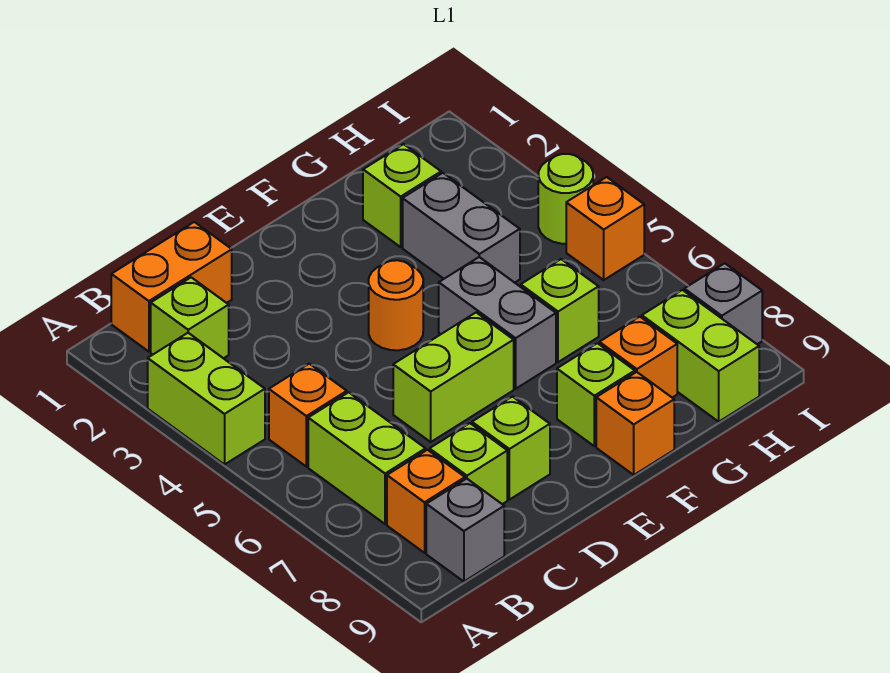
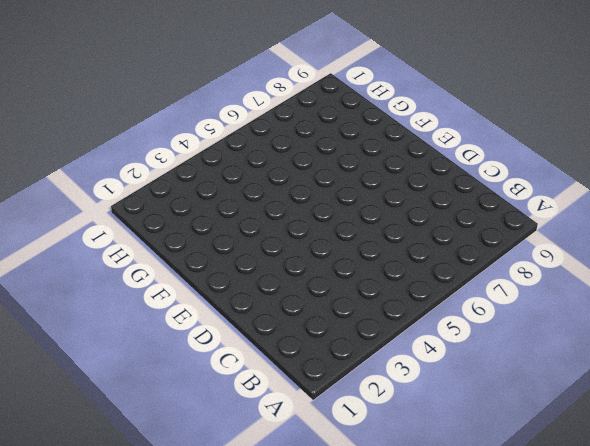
none -> lime brick A3:A4 level 1
none -> orange brick B1:C1 level 1
none -> lime brick B2 level 1

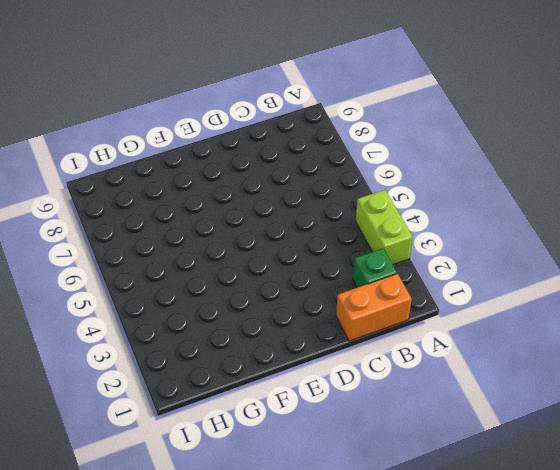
green brick B2 level 1 -> lime brick B2 level 1
none -> orange brick B5 level 1
none -> lime brick B6:B7 level 1
none -> orange brick B8 level 1

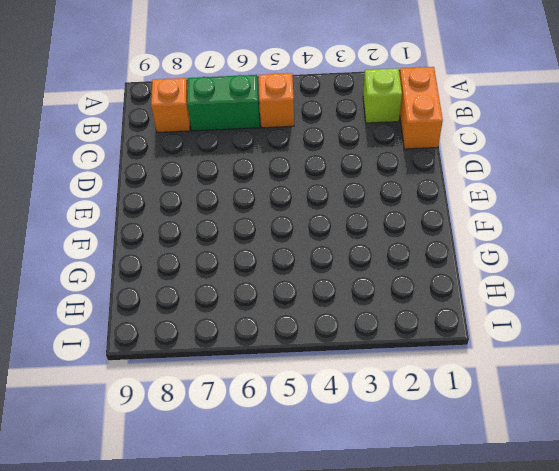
green brick B6:B7 level 1 -> lime brick B6:B7 level 1
none -> lime brick A3:A4 level 1
none -> grey brick B9 level 1
none -> lime brick C8 level 1

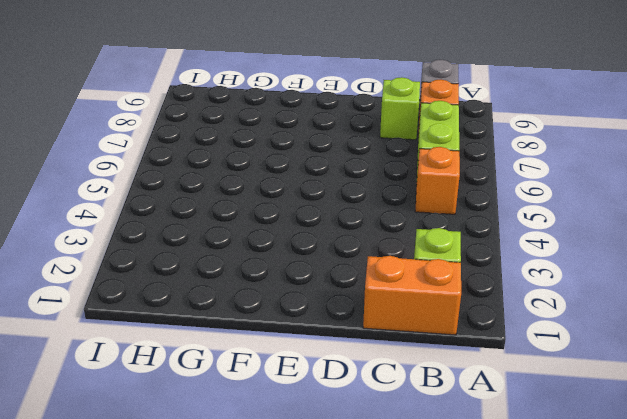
none -> lime brick A3:A4 level 1
none -> lime brick D6:E6 level 1
none -> lime brick D8 level 1

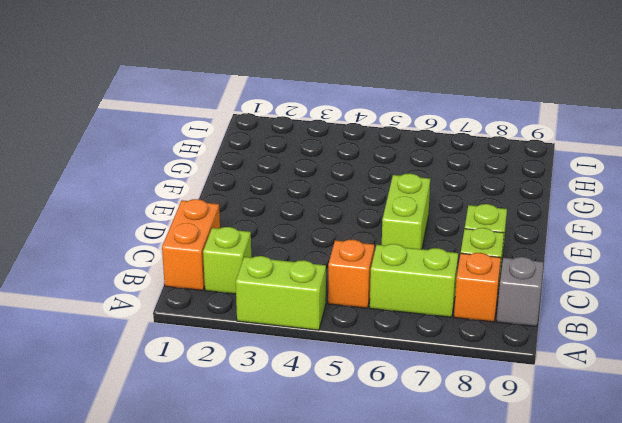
none -> orange round brick E4 level 1
none -> grey brick F5:F6 level 1
none -> lime brick F8 level 1

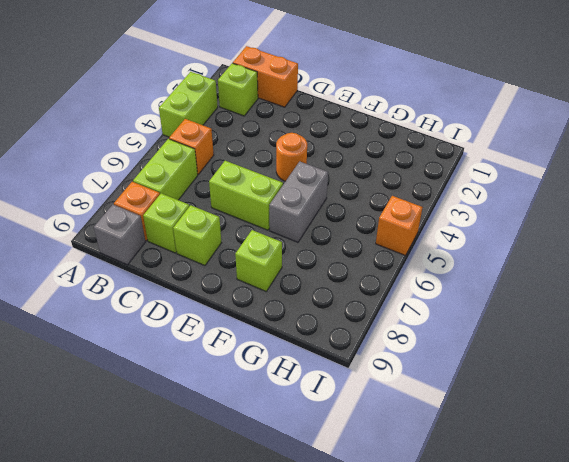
none -> orange brick F9 level 1
none -> lime brick G2 level 1
none -> grey brick G3:G4 level 1

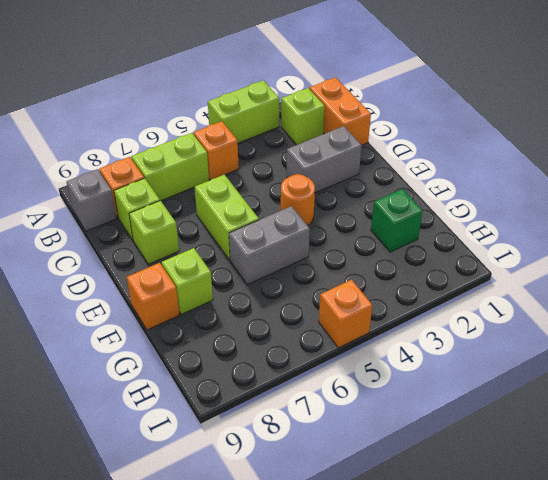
grey brick D2:D3 level 1 -> grey brick G3:G4 level 1
green brick G2 level 1 -> lime brick G2 level 1
none -> lime brick G6 level 1
none -> orange brick G8 level 1
none -> lime brick H8:H9 level 1

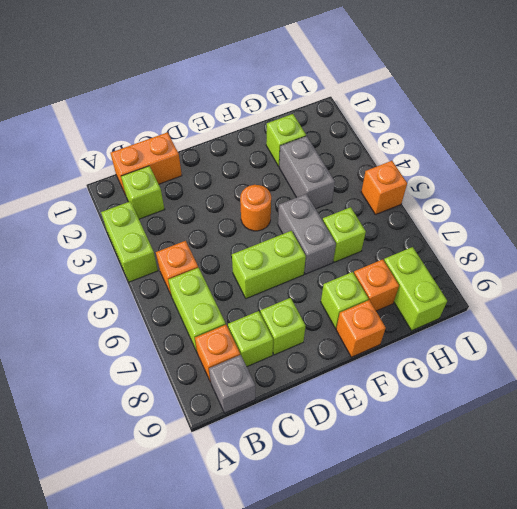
none -> lime round brick I4 level 1
none -> grey brick I8 level 1

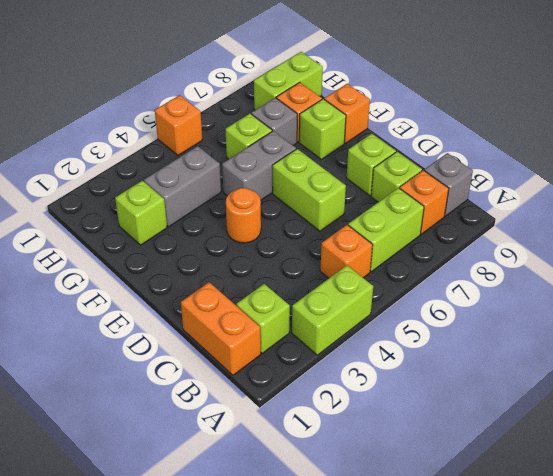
grey brick G7 level 1 -> grey brick I8 level 1
none -> lime round brick I4 level 1

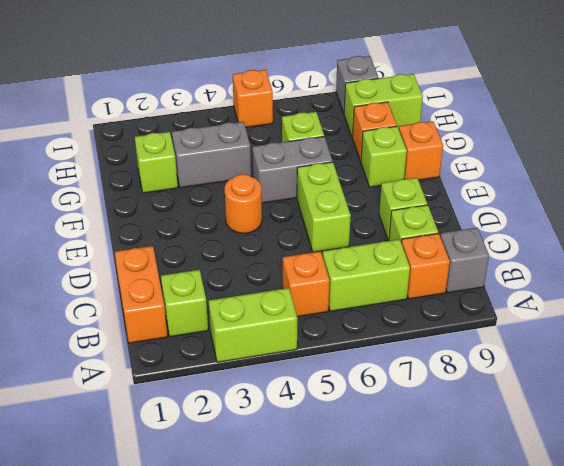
none -> lime round brick I4 level 1

